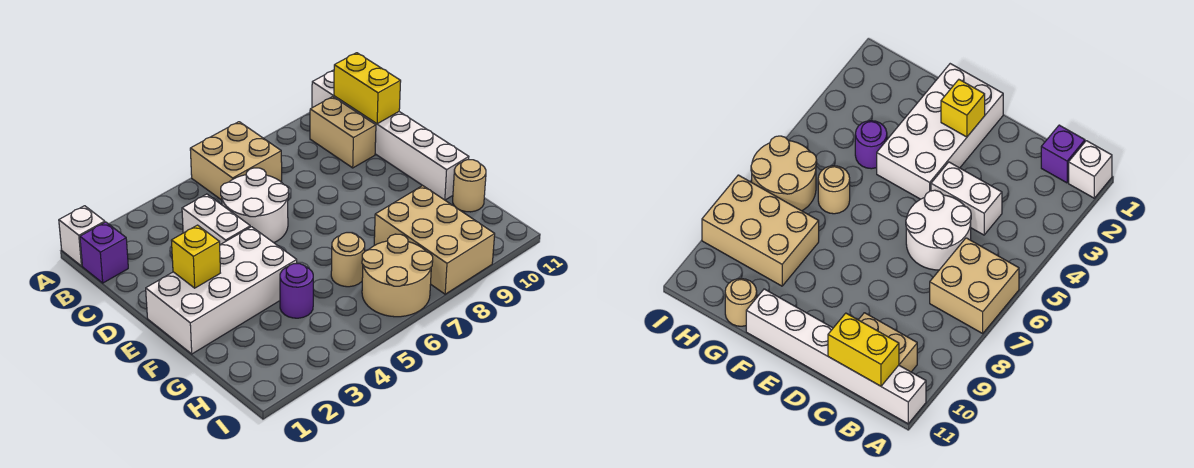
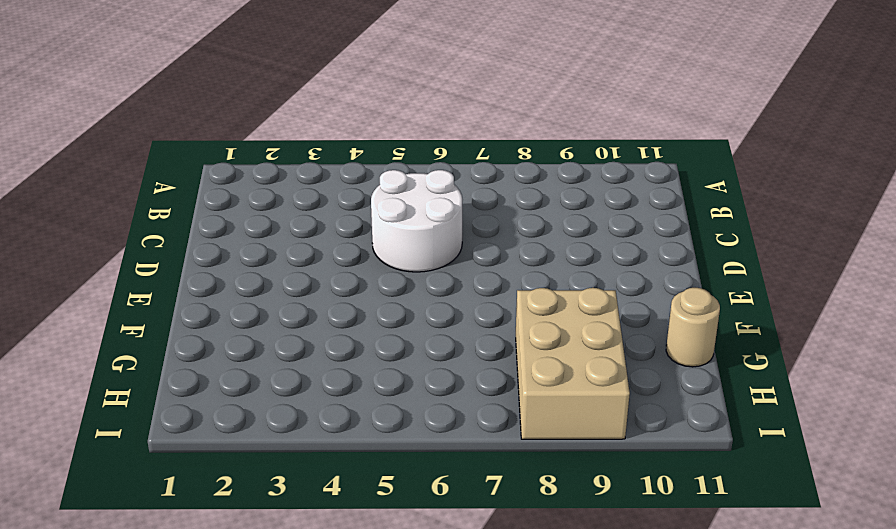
none -> white brick A1 level 1
none -> tan brick A6:B7 level 1
none -> white brick A11:F11 level 1

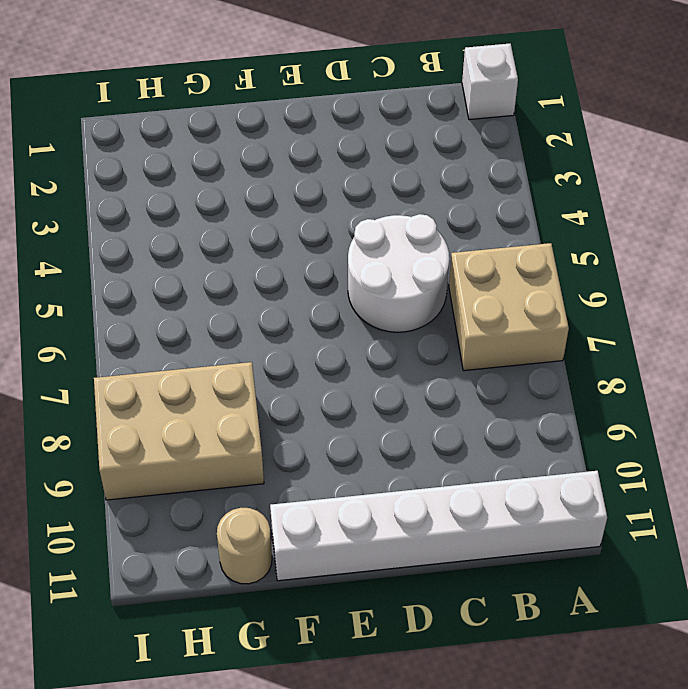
none -> purple brick B1 level 1
none -> tan brick B10:C10 level 1
none -> white brick C4:D4 level 1

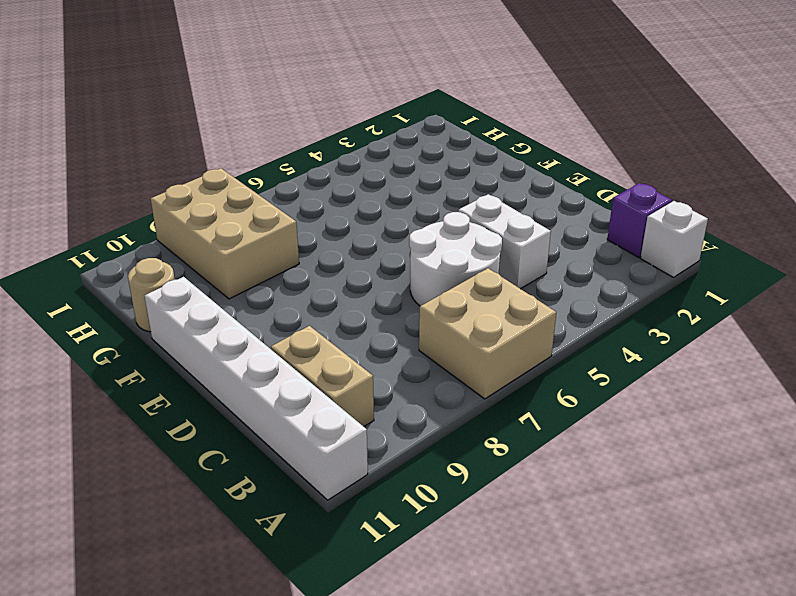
none -> white brick E1:F4 level 1
none -> purple round brick G4 level 1
none -> tan round brick G6 level 1

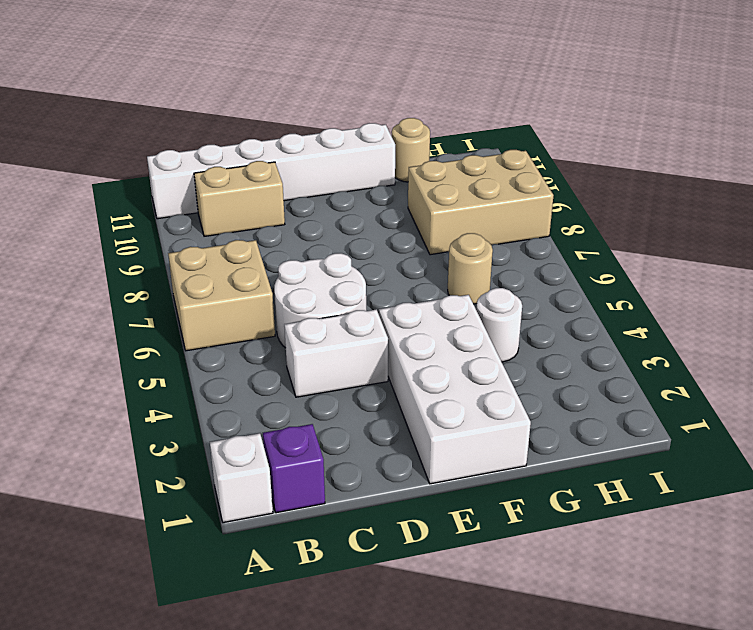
white round brick G4 level 1 -> purple round brick G4 level 1
none -> tan round brick H6:I7 level 1
none -> yellow brick B11:C11 level 2
none -> yellow brick E2 level 2

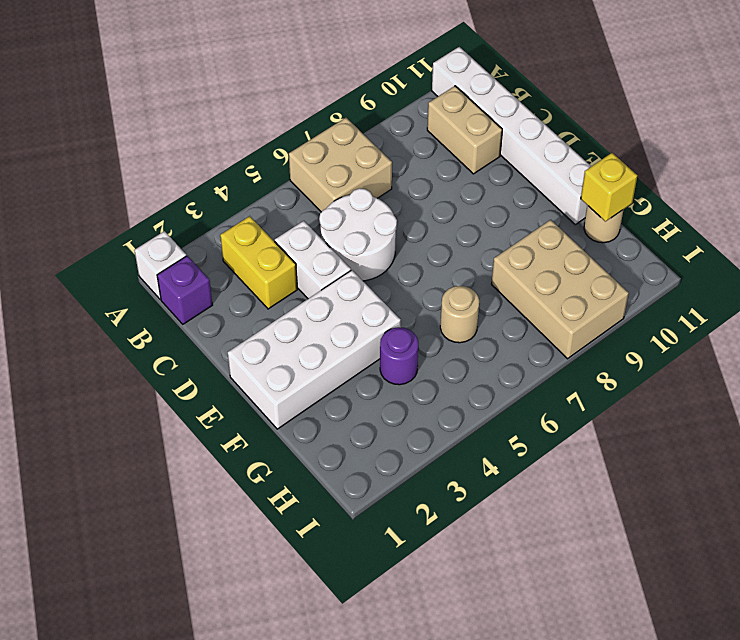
yellow brick B3:C3 level 1 -> yellow brick B11:C11 level 2
yellow brick G11 level 2 -> yellow brick E2 level 2
none -> tan round brick H6:I7 level 1

